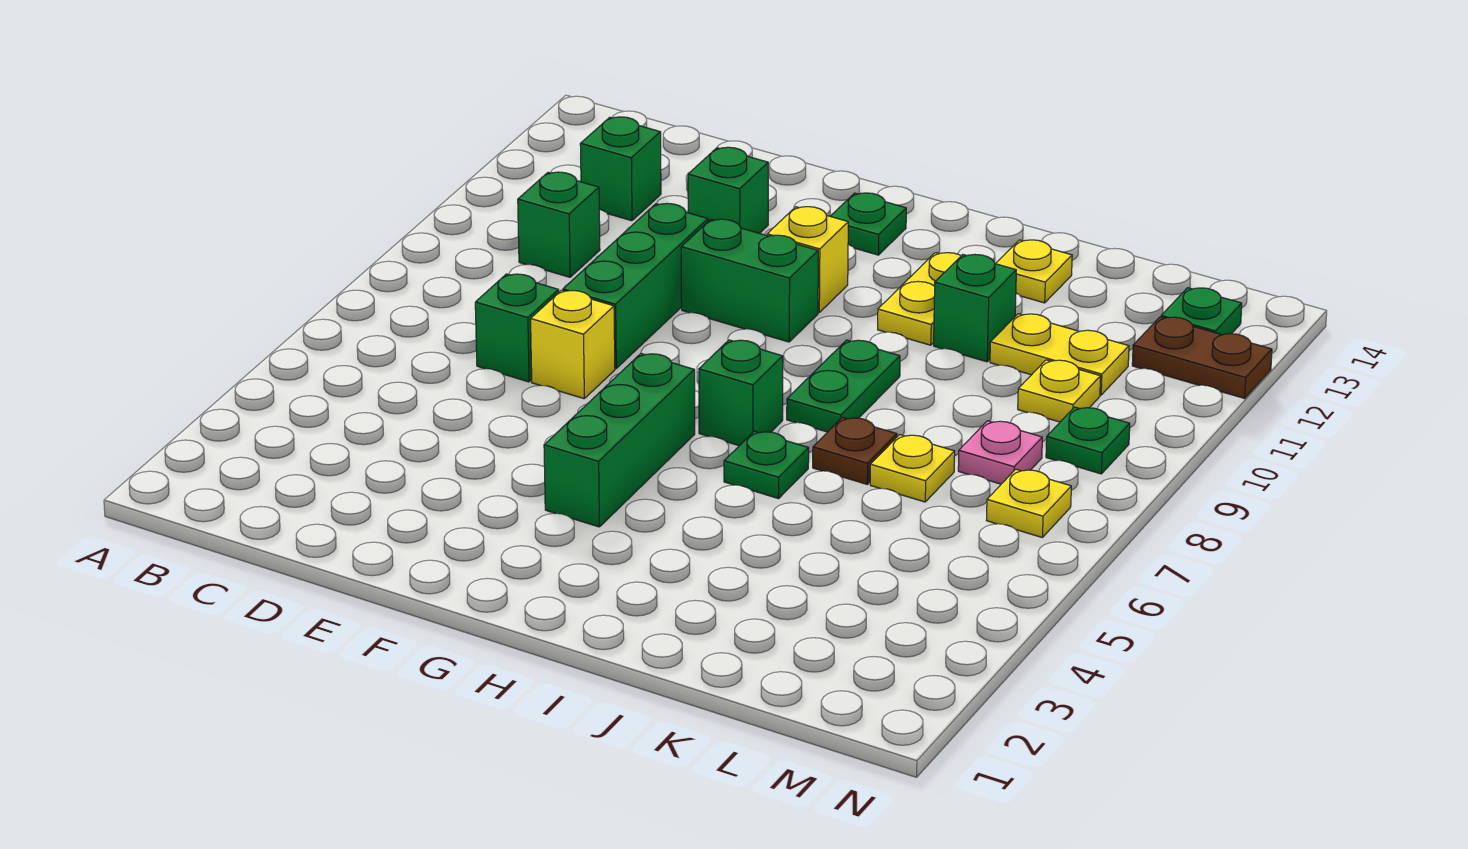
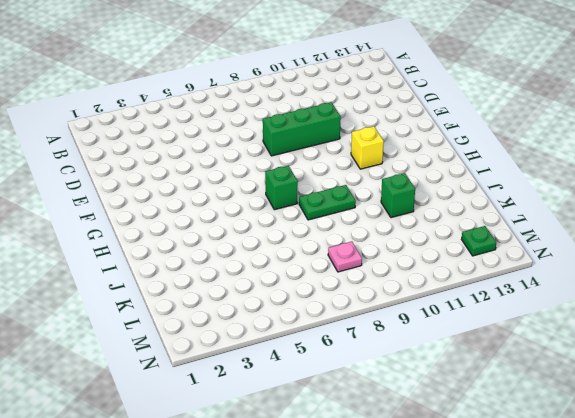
none -> green brick C10 level 1
none -> green brick C12 level 1
none -> green brick D7 level 1

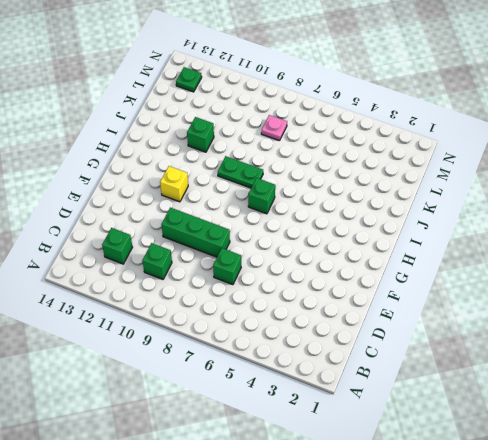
none -> yellow brick E7 level 1
none -> green brick E12 level 1
none -> green brick F10:G10 level 1

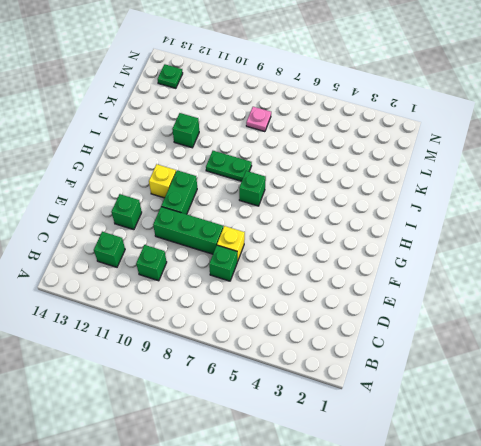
none -> green brick G4:G6 level 1
none -> green plate G13 level 1
none -> green plate I6 level 1

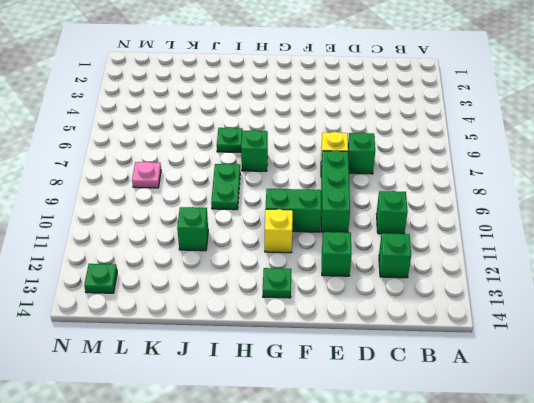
none -> green brick G4:G6 level 1
none -> yellow plate I11:I12 level 1
none -> brown plate J7 level 1

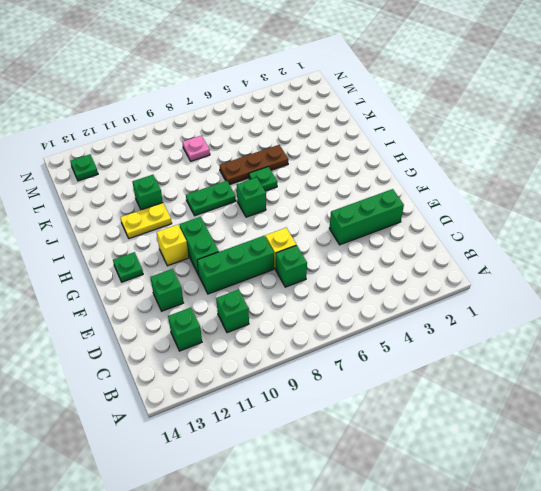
green brick E2:E4 level 1 -> green brick G4:G6 level 1
brown plate J5:J7 level 1 -> brown plate J7 level 1
none -> yellow plate J13 level 1
none -> yellow plate K7 level 1
none -> yellow plate K11:L11 level 1

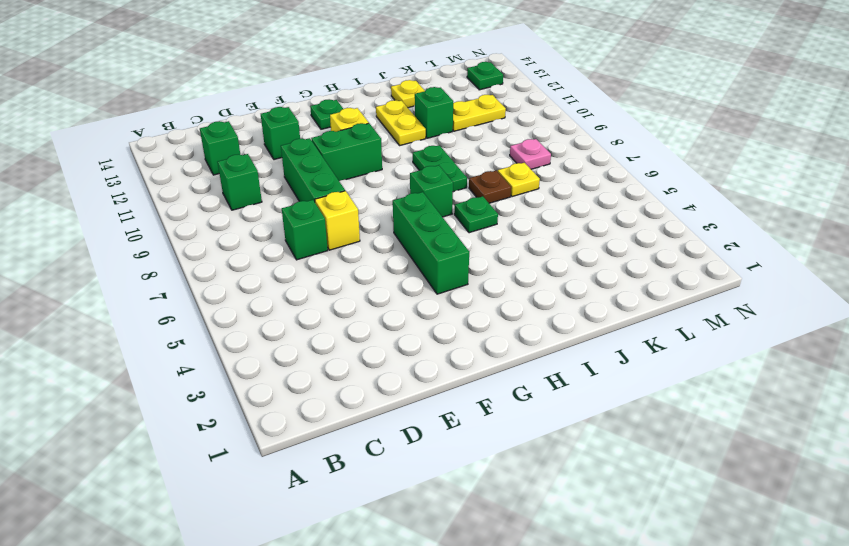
none -> yellow plate L10 level 1
none -> yellow plate M7 level 1
none -> green plate M9 level 1

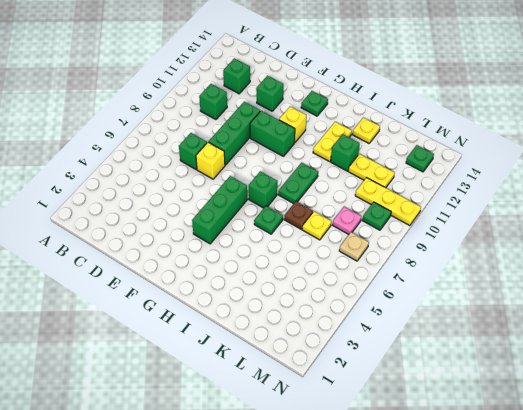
yellow plate L10:N10 level 1 -> yellow plate L10 level 1
tan plate M7 level 1 -> yellow plate M7 level 1
none -> brown plate M12:N12 level 1

